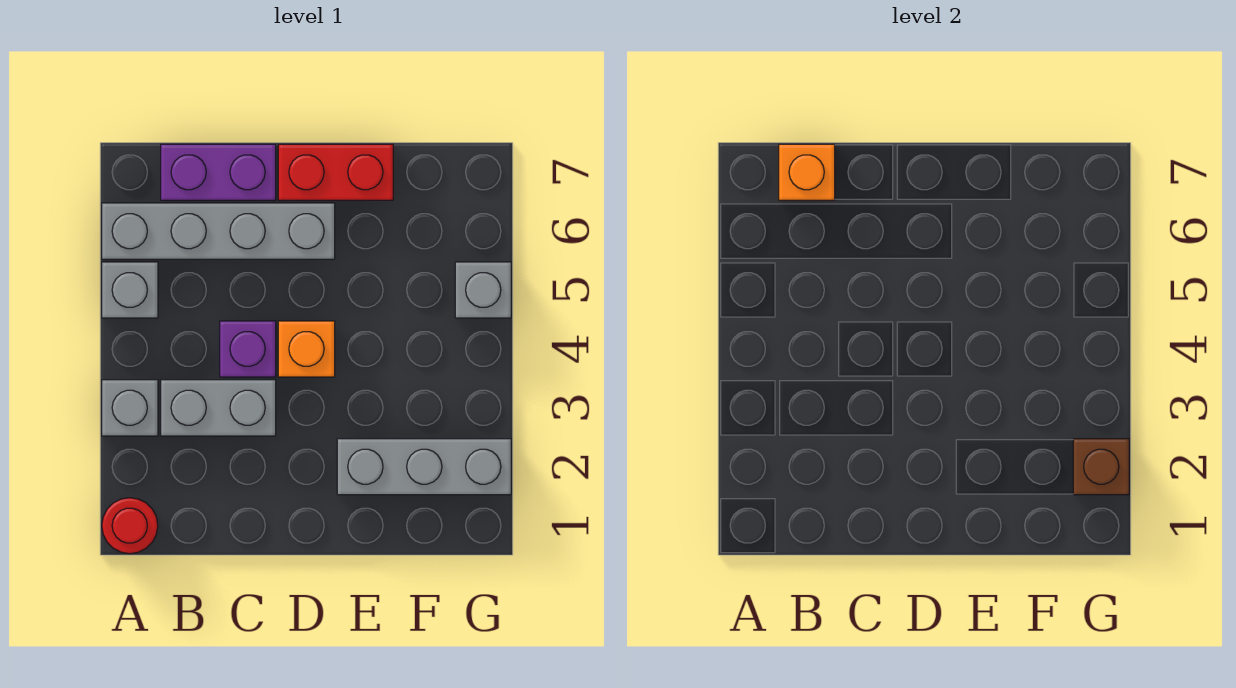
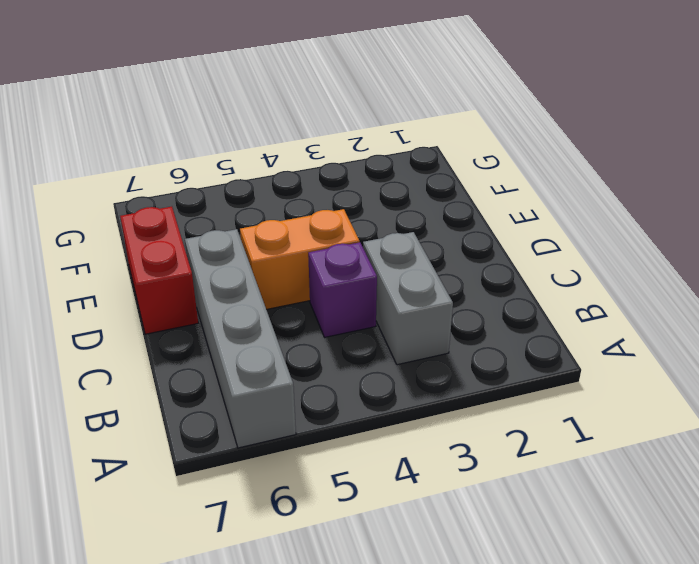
orange brick D4:D5 level 1 -> orange brick D4 level 1
none -> red round brick A1 level 1
none -> grey brick A3 level 1
none -> grey brick A5 level 1

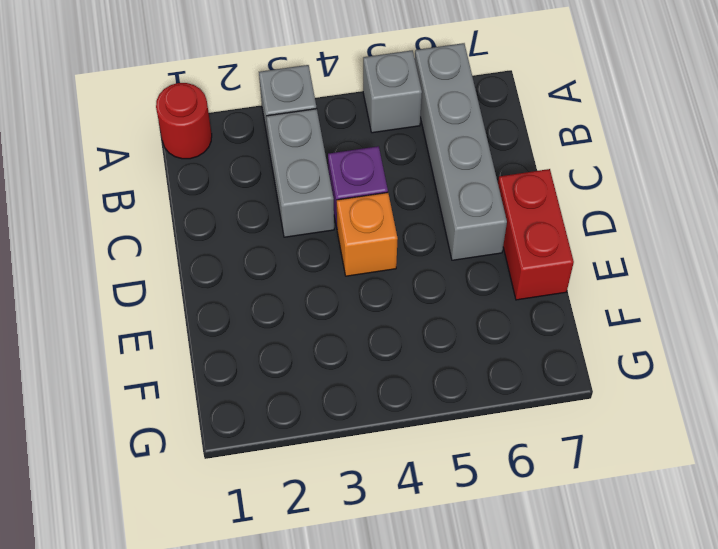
none -> purple brick B7:C7 level 1
none -> grey brick E2:G2 level 1
none -> grey brick G5 level 1

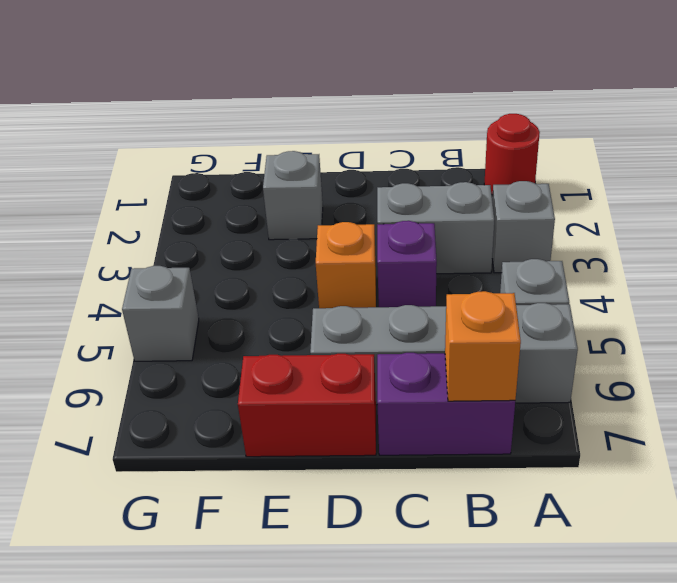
grey brick E2 level 1 -> grey brick E2:G2 level 1
none -> brown brick G2 level 2

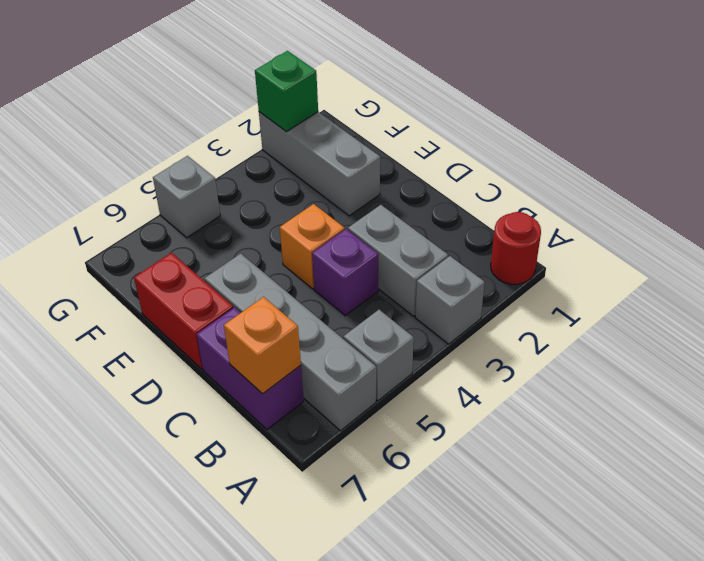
green brick G2 level 2 -> brown brick G2 level 2

